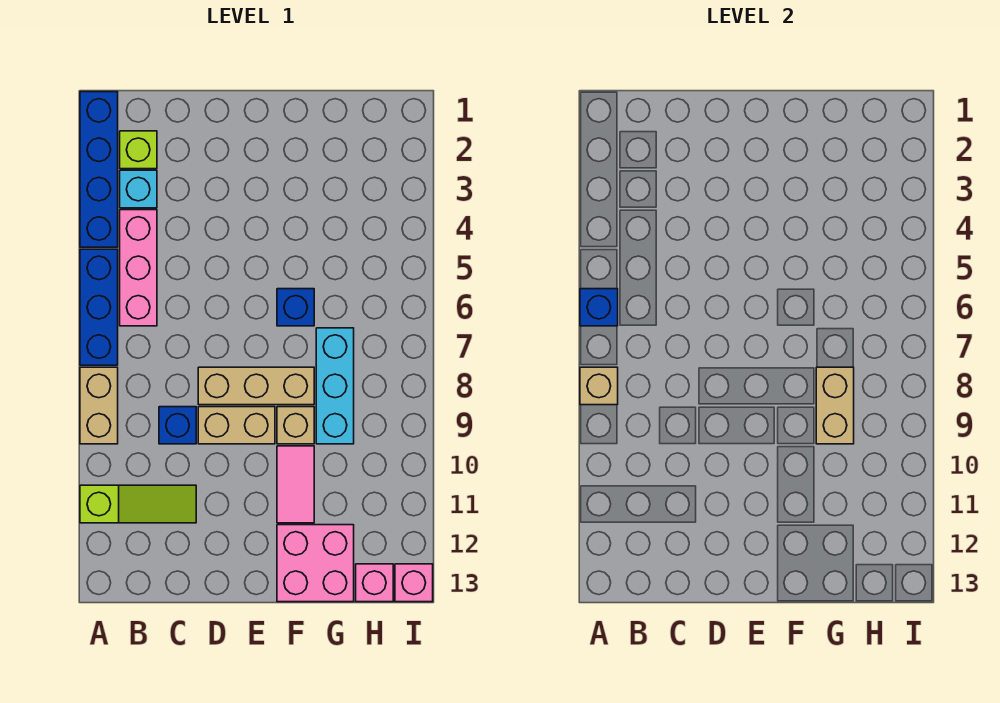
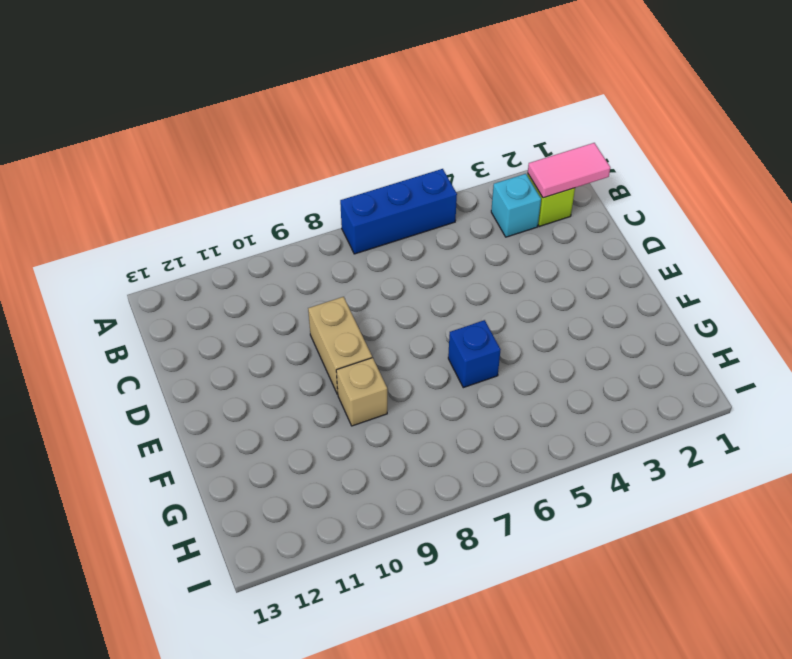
pink tile B1:B2 level 2 -> pink tile F10:F11 level 1
none -> blue brick A1:A4 level 1
none -> tan brick A8:A9 level 1
none -> lime slope A11:C11 level 1 top A

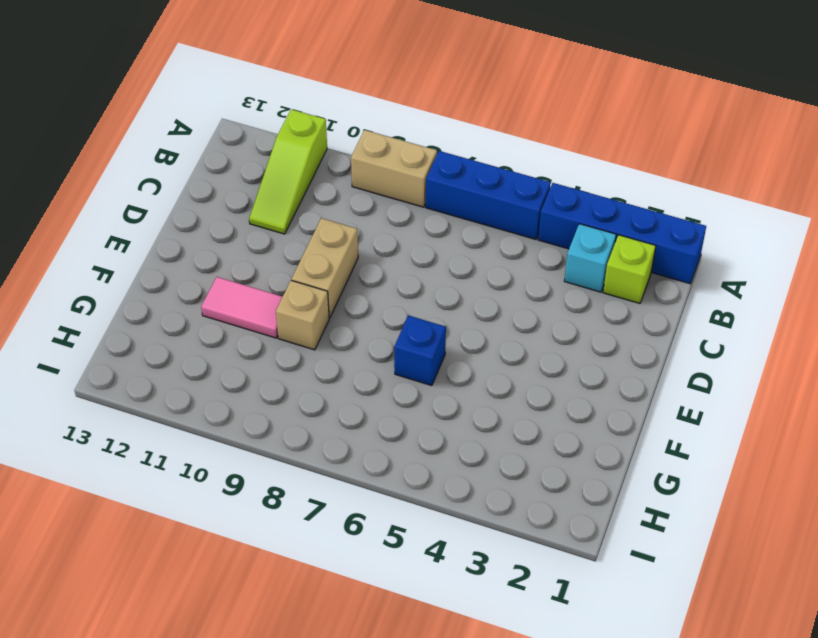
none -> pink brick B4:B6 level 1
none -> blue brick C9 level 1
none -> tan brick D8:F8 level 1

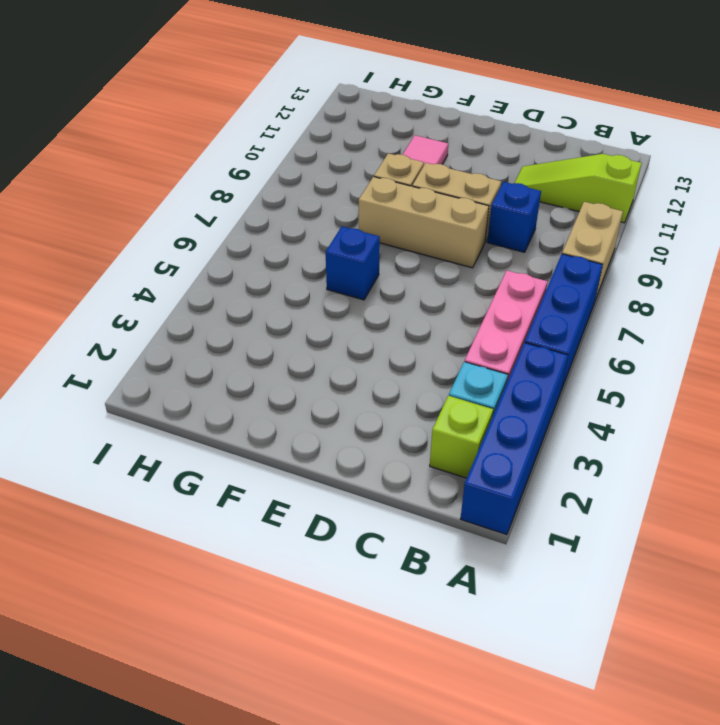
none -> pink brick F12:G13 level 1
none -> cyan brick G7:G9 level 1
none -> pink brick H13 level 1

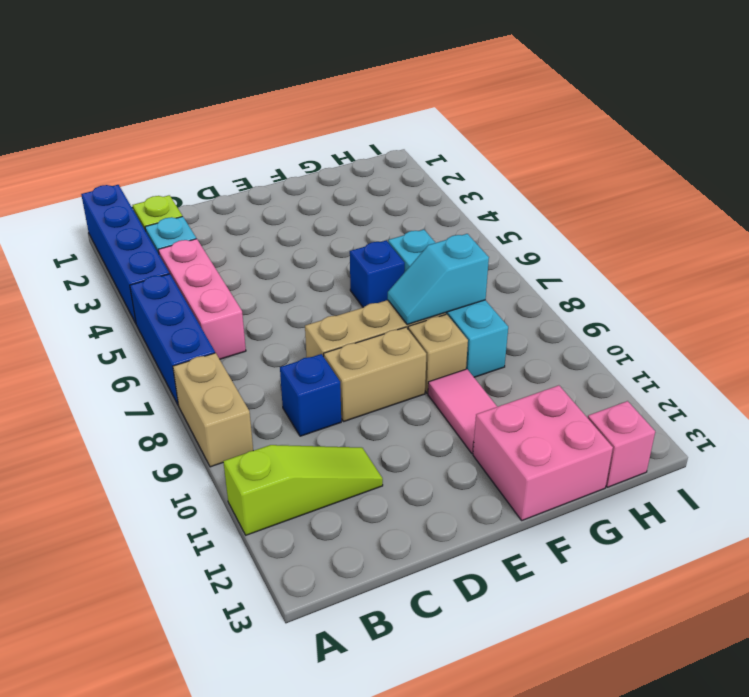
cyan slope F8:G8 level 2 top G -> tan brick G8:G9 level 2
cyan brick G6:G9 level 1 -> cyan brick G7:G9 level 1
none -> pink brick I13 level 1
none -> blue brick A6 level 2
none -> tan brick A8 level 2

